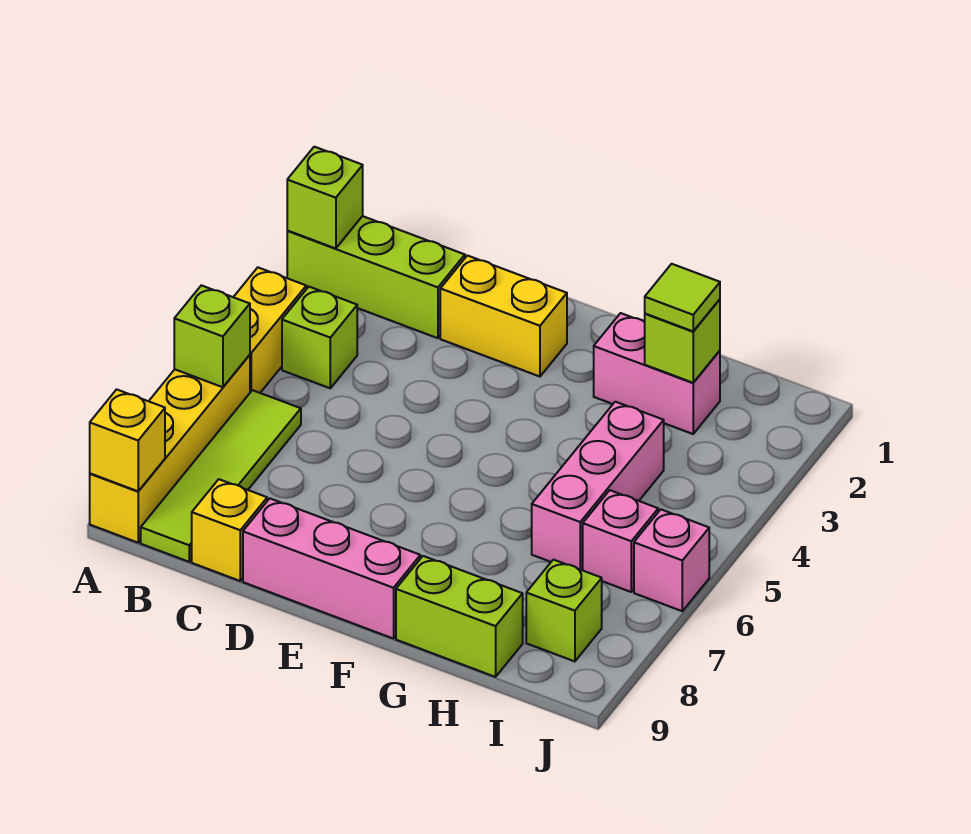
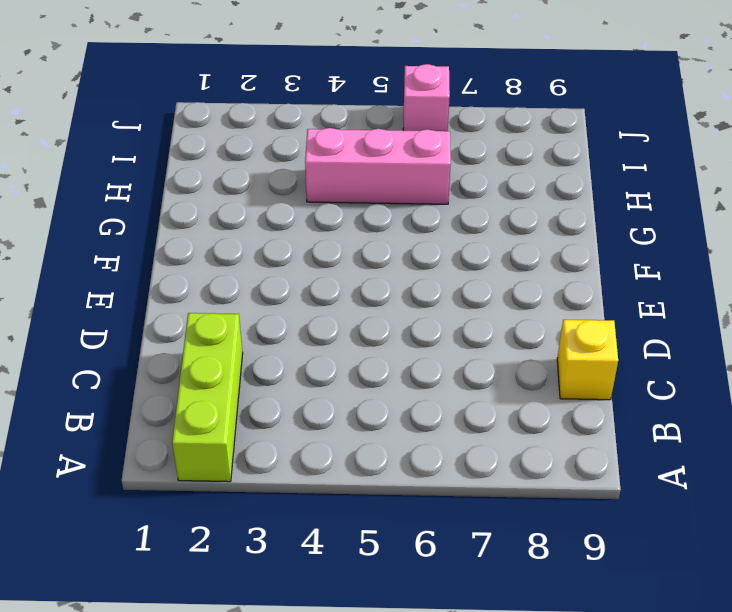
none -> yellow brick A4:A5 level 1
none -> yellow brick A6:A9 level 1
none -> lime brick B4 level 1

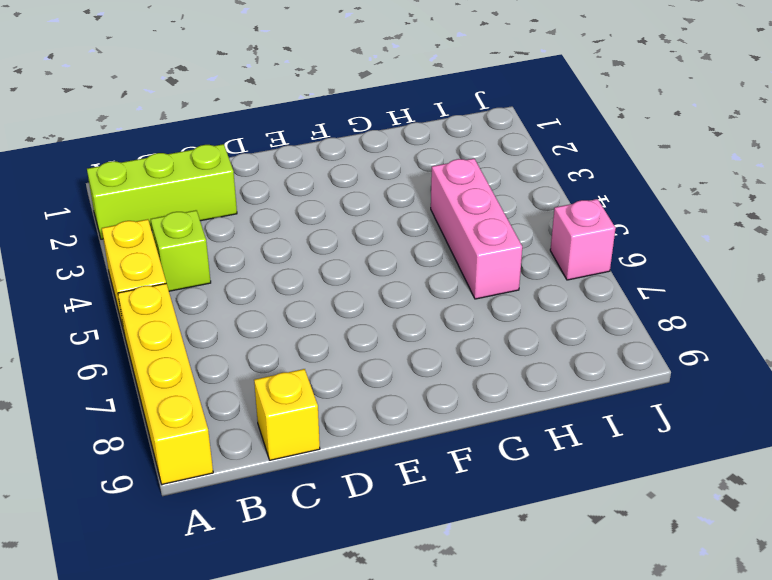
none -> lime tile B6:B9 level 1
none -> yellow brick D2:E2 level 1
none -> pink brick D9:F9 level 1

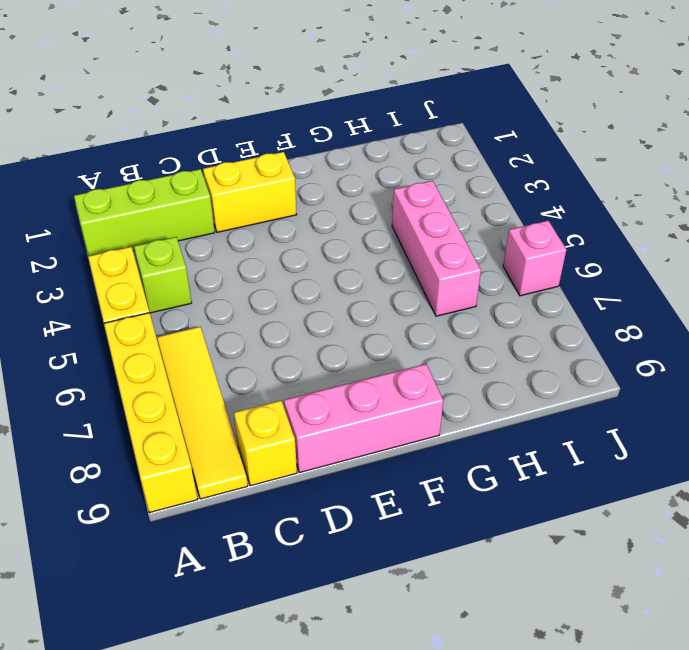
yellow tile B6:B9 level 1 -> lime tile B6:B9 level 1
none -> pink brick G2:H2 level 1
none -> lime brick G9:H9 level 1
none -> pink brick I6 level 1

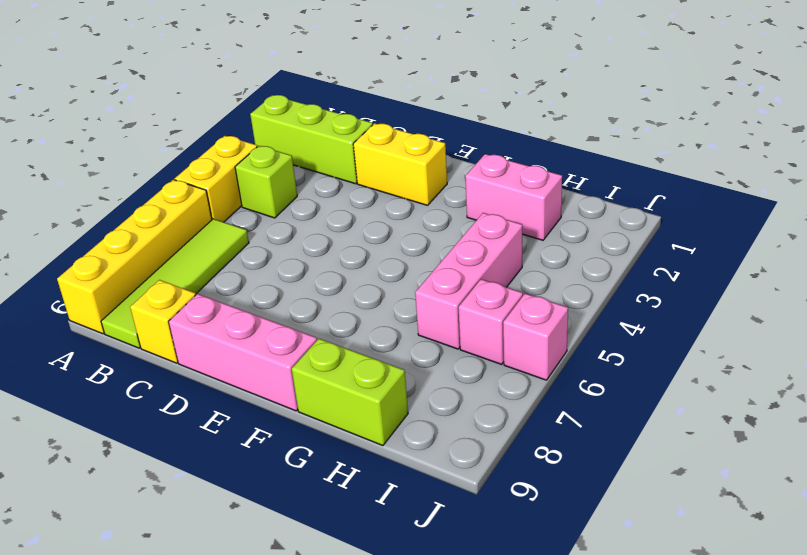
none -> lime brick I8 level 1
none -> lime brick A2 level 2
none -> lime brick A6 level 2

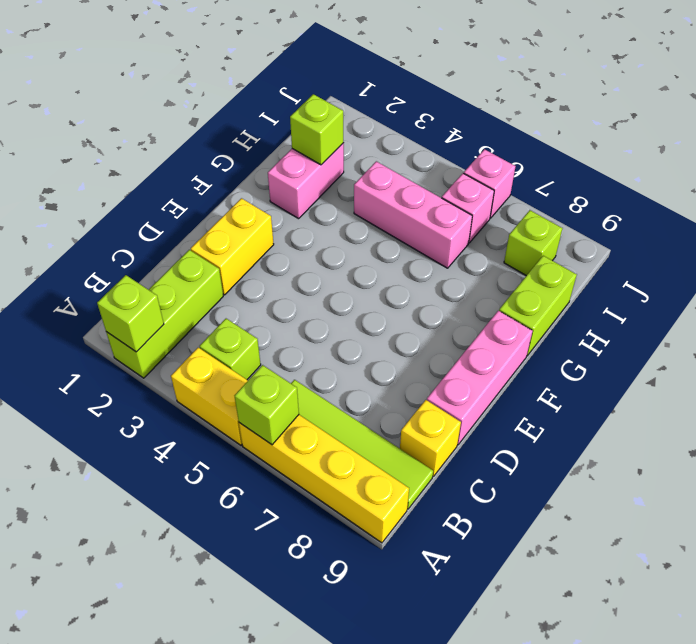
none -> yellow brick A9 level 2
none -> lime tile H2 level 3

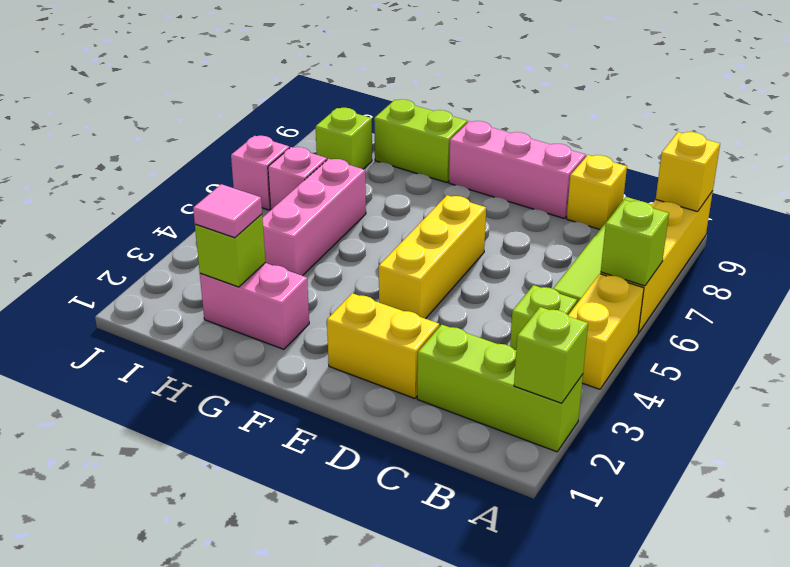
yellow brick E4:E6 level 1 -> none
pink tile H2 level 3 -> lime tile H2 level 3

